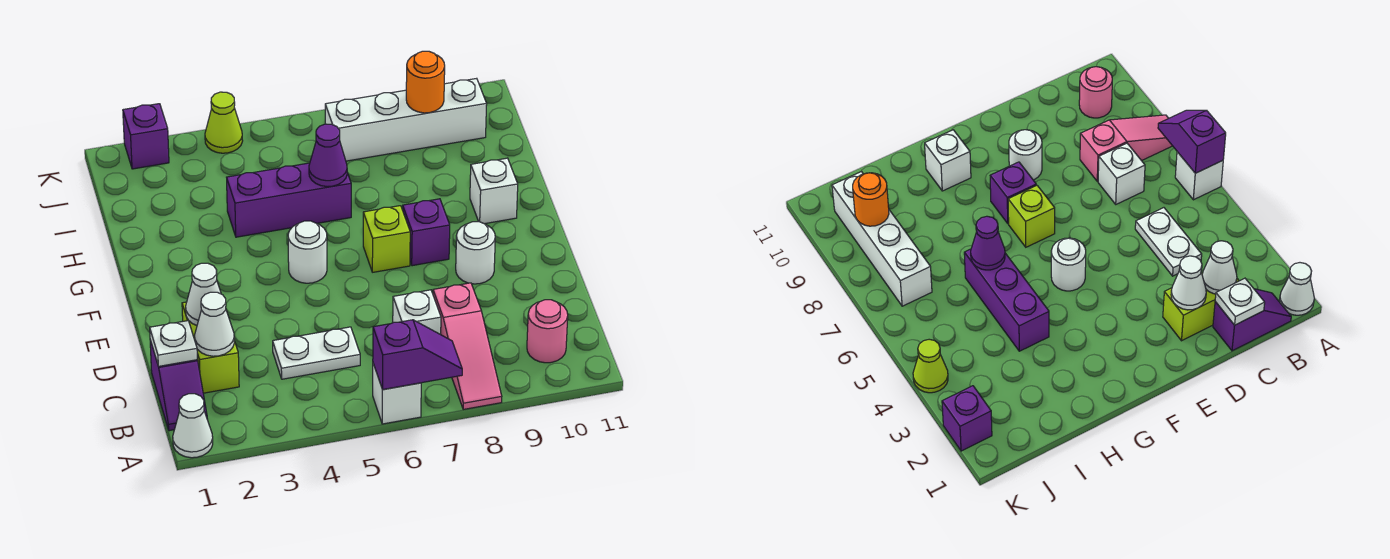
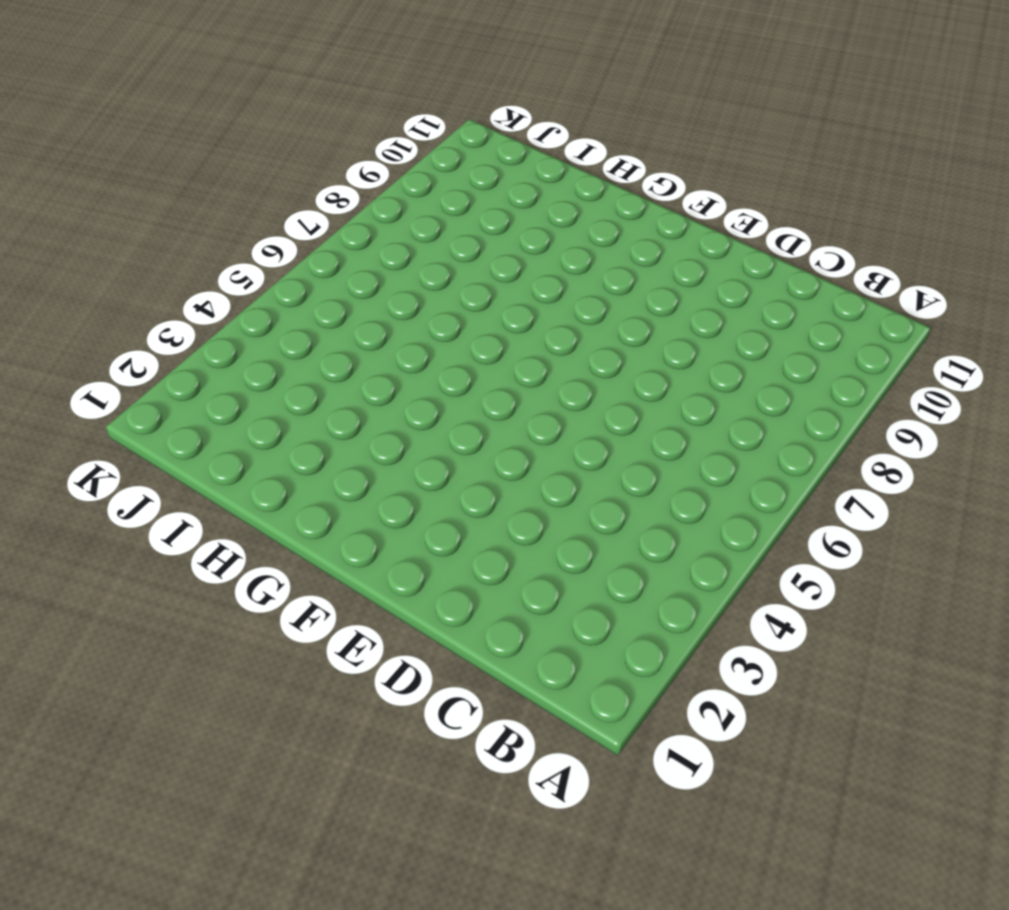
none -> white cone A1 level 1
none -> white brick A6 level 1
none -> pink slope A8:C8 level 1 top C

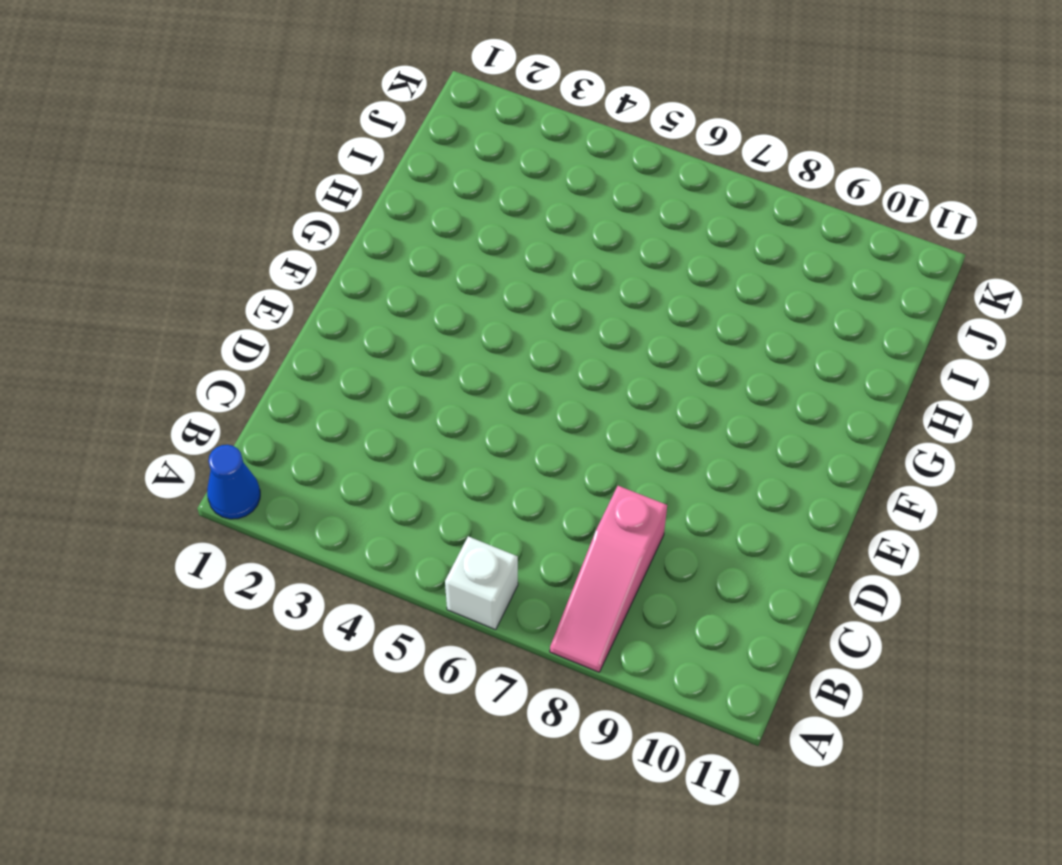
blue cone A1 level 1 -> white cone A1 level 1
none -> purple slope B1:C1 level 1 top C
none -> pink round brick B10 level 1
none -> lime brick C2:D2 level 1

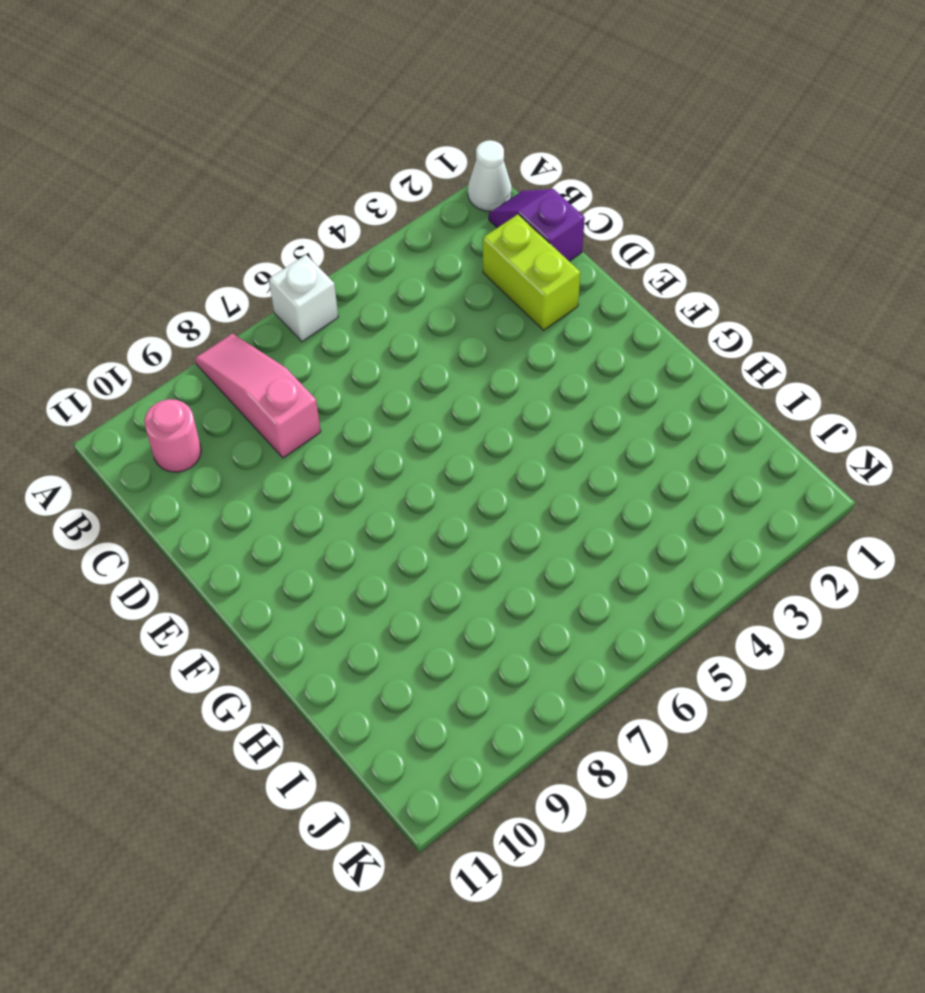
none -> white plate C4:C5 level 1
none -> white brick C7 level 1
none -> white round brick E9 level 1

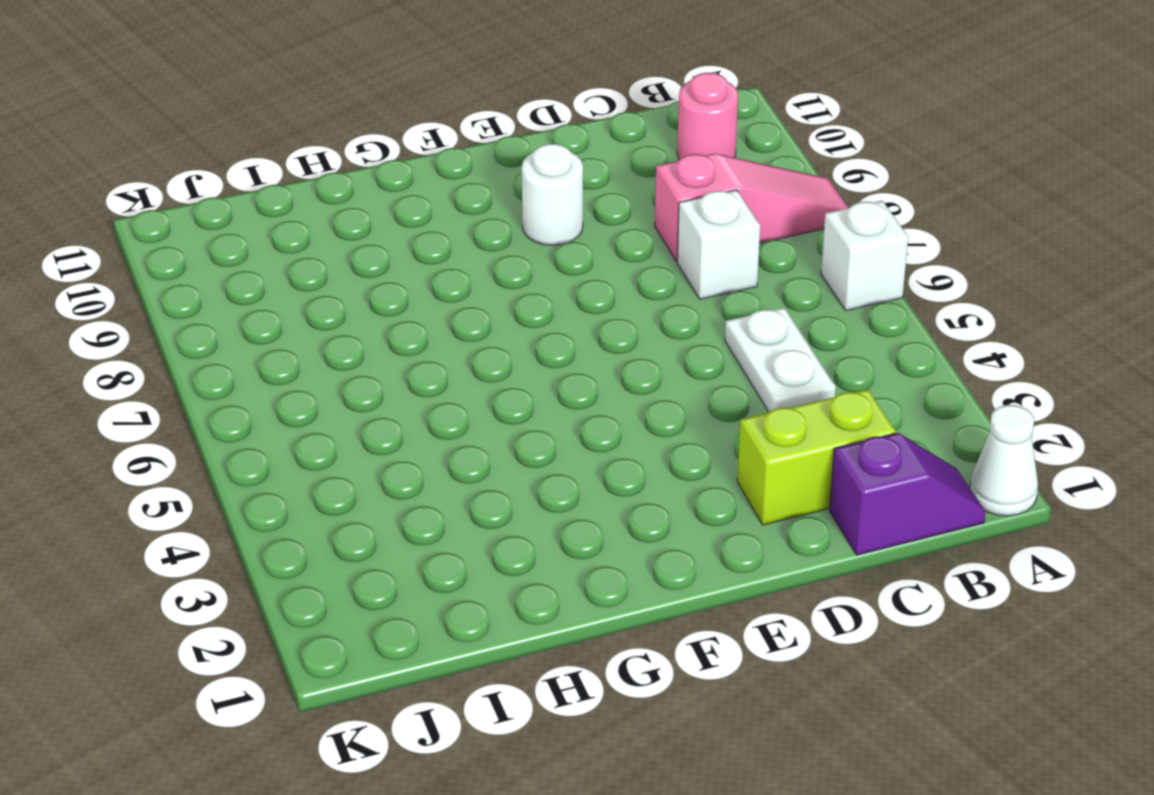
none -> white round brick F5 level 1
none -> lime brick F7 level 1
none -> purple brick F8 level 1

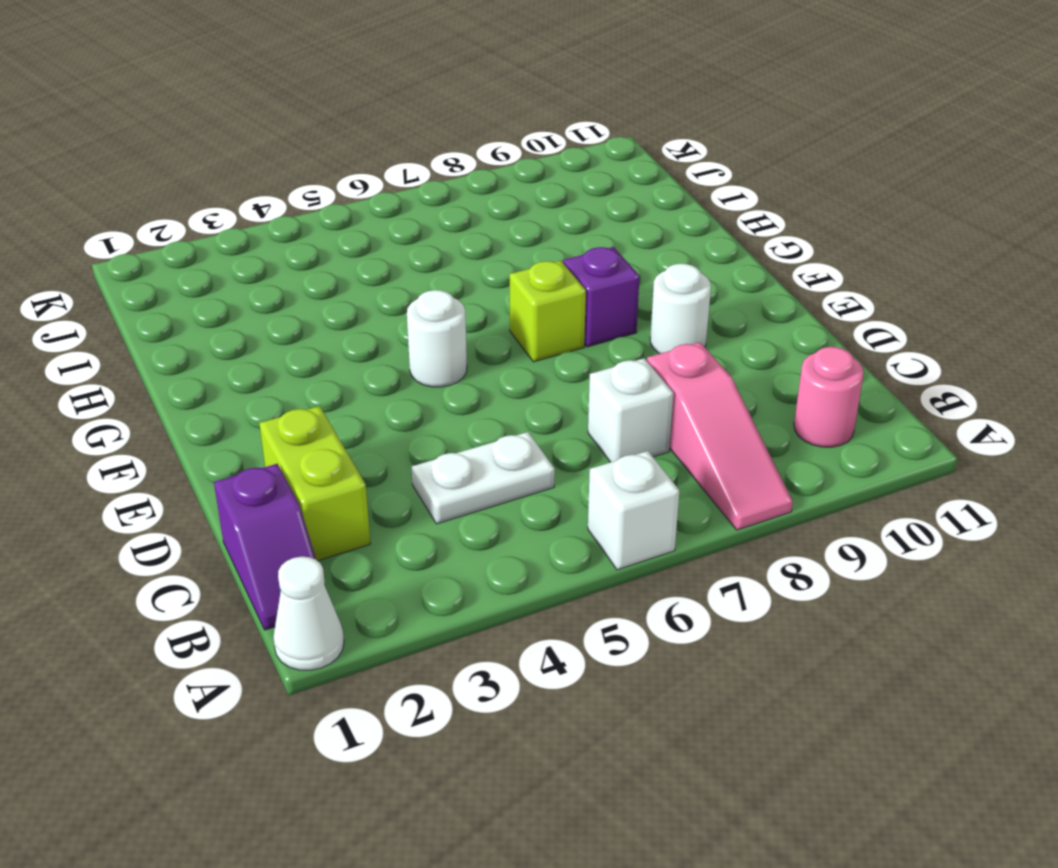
none -> white brick G10 level 1
none -> purple brick H4:H6 level 1
none -> white brick J7:J10 level 1

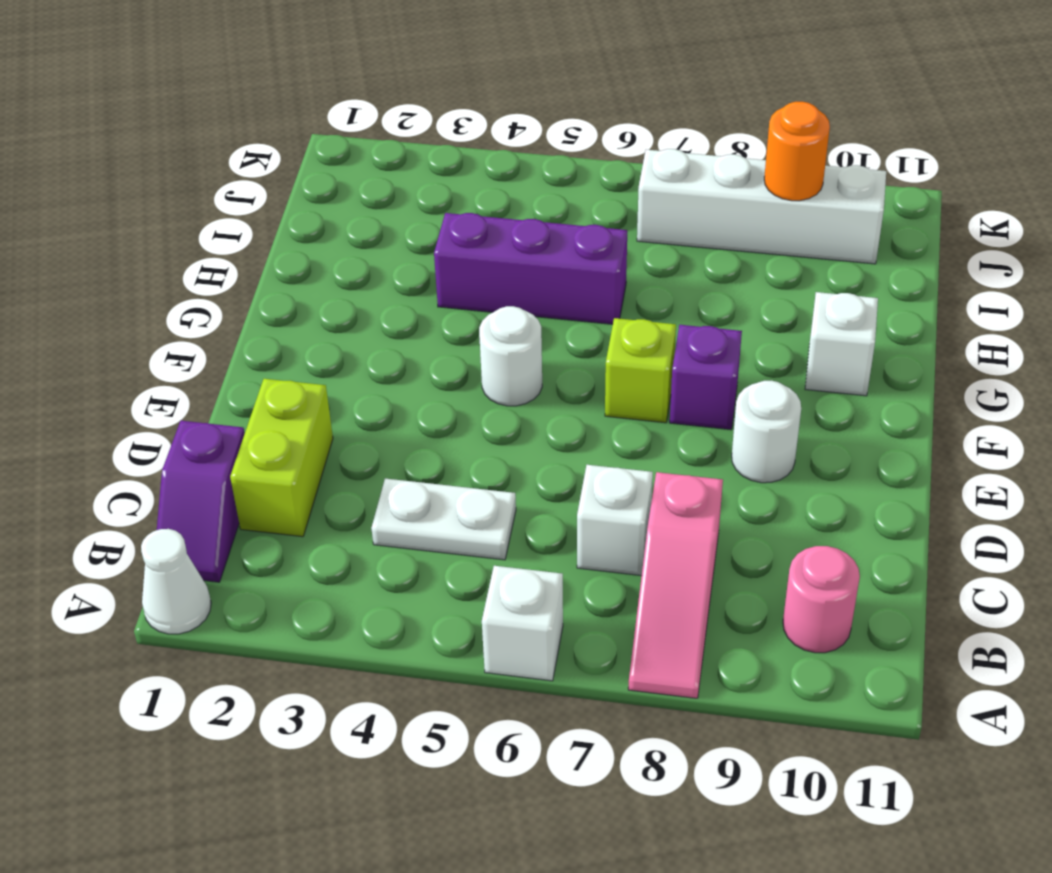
none -> purple brick K2 level 1
none -> lime cone K4 level 1
none -> purple slope A6:A7 level 2 top 6

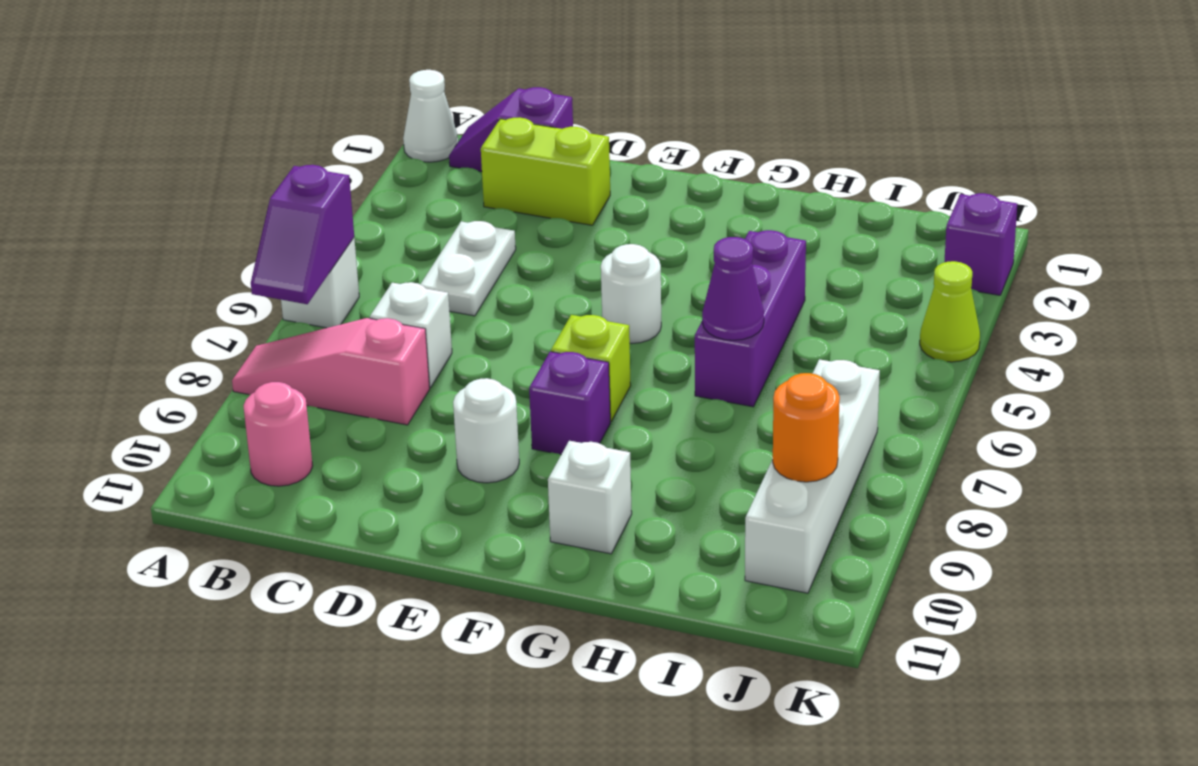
none -> white plate C1 level 2
none -> white cone C2 level 2
none -> white cone D2 level 2

